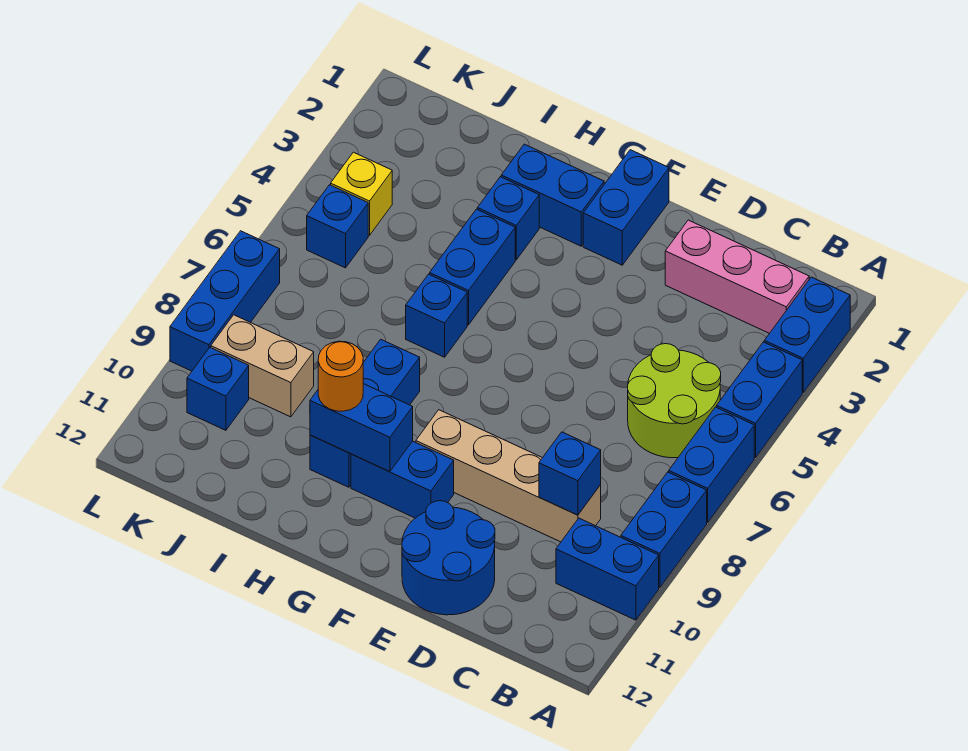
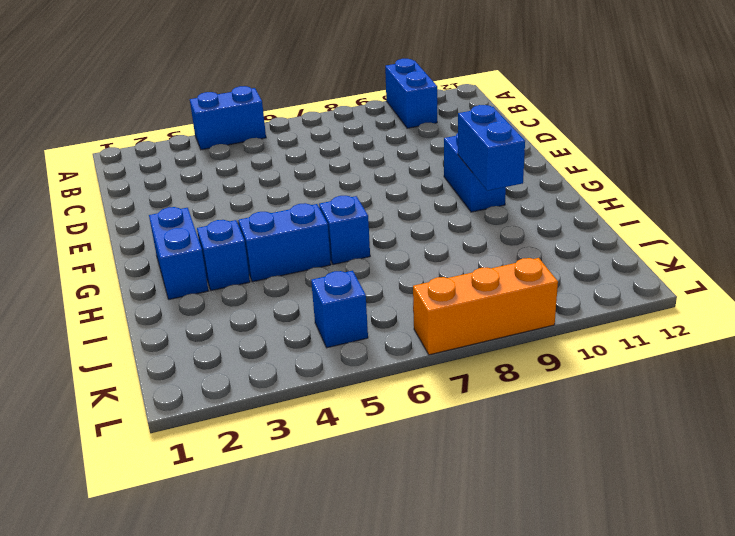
orange brick L7:L9 level 1 -> blue brick L7:L9 level 1
none -> blue brick A2:A3 level 1
none -> blue brick A6:A7 level 1
none -> blue brick A8:A9 level 1

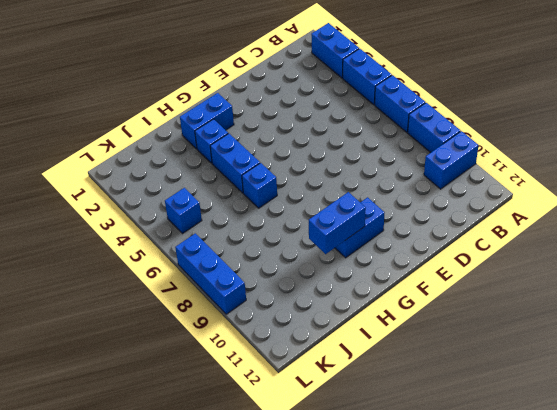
none -> pink brick B2:D2 level 1
none -> lime round brick B5:C6 level 1
none -> tan brick C9:F9 level 1

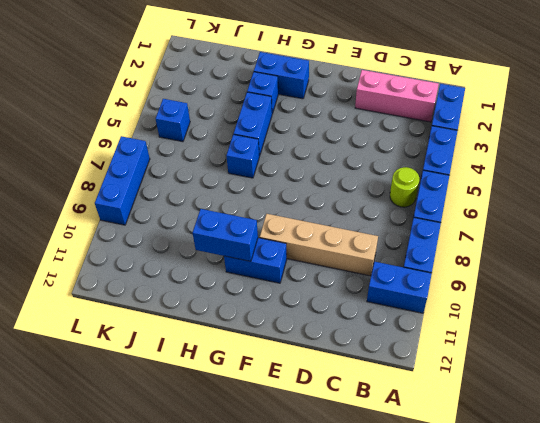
lime round brick B6 level 1 -> lime round brick B5:C6 level 1
none -> blue round brick D11:E12 level 1
none -> blue brick F1:F2 level 1
none -> blue brick H8:H10 level 1

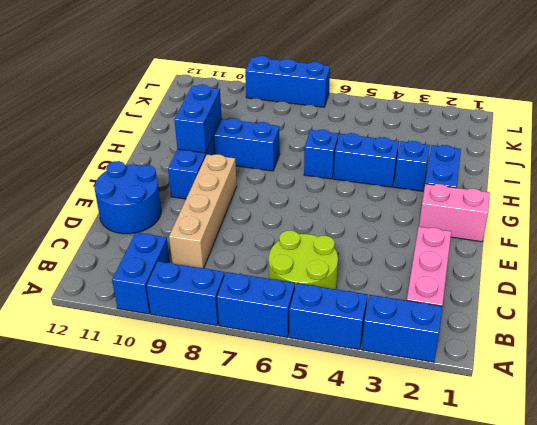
pink brick F1:F2 level 1 -> blue brick F1:F2 level 1
none -> tan brick J9:K9 level 1
none -> yellow brick K4 level 1
none -> blue brick K5 level 1

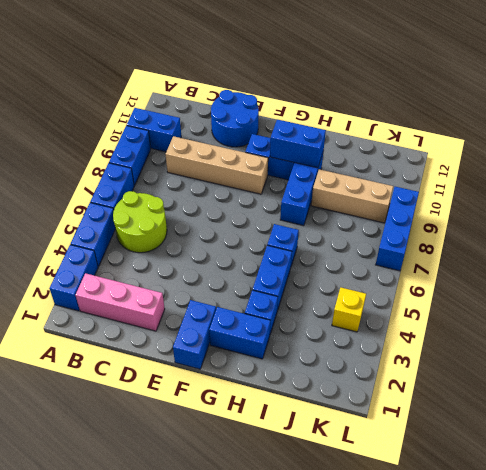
tan brick I9:K9 level 1 -> tan brick J9:K9 level 1
none -> blue brick K5 level 1
none -> blue brick K10 level 1
none -> blue brick C9 level 2

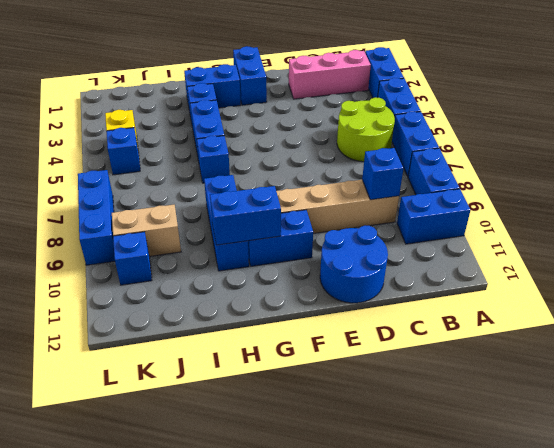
none -> orange round brick H10 level 3

